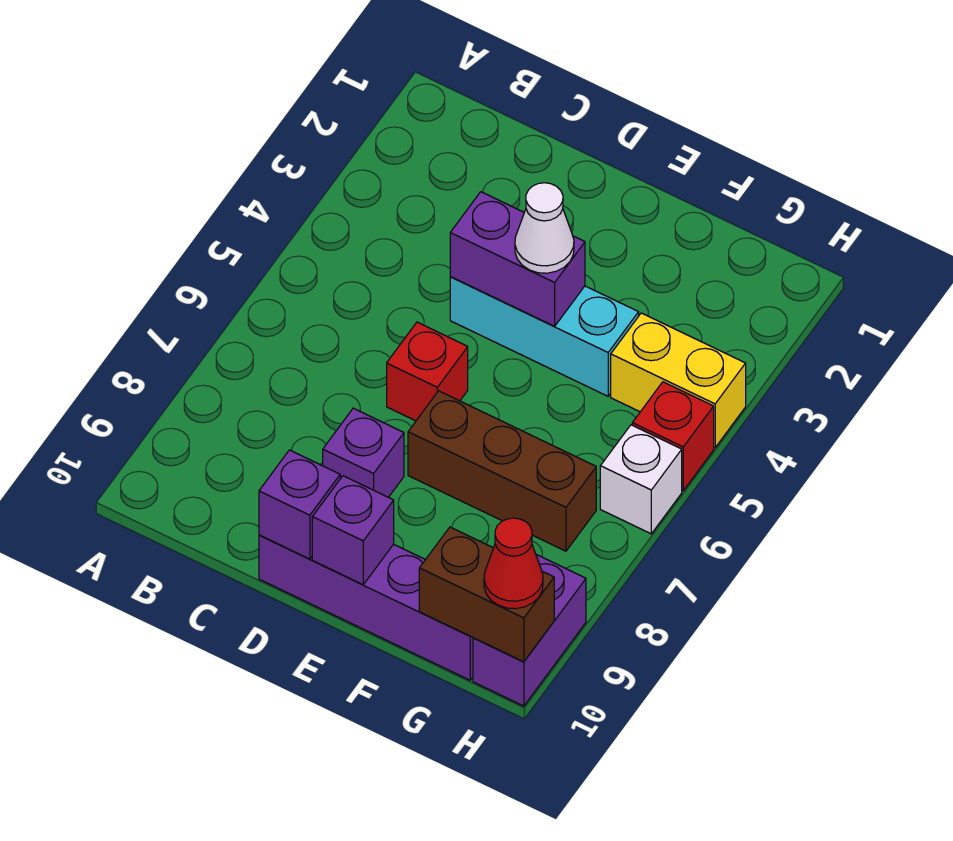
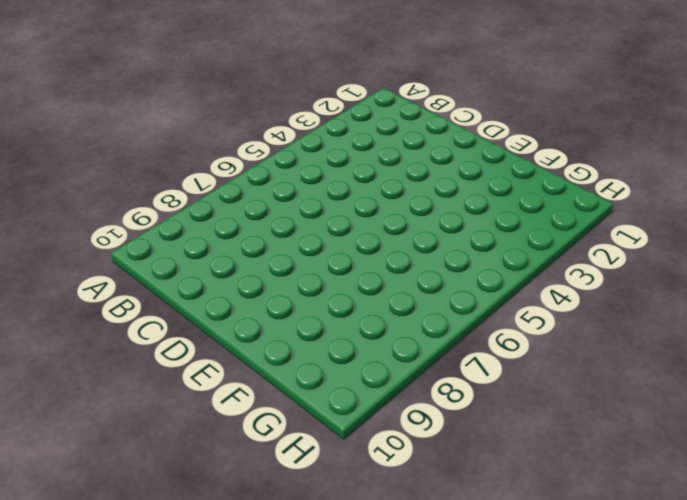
none -> cyan brick D4:F4 level 1
none -> red brick D6 level 1
none -> purple brick D8 level 1

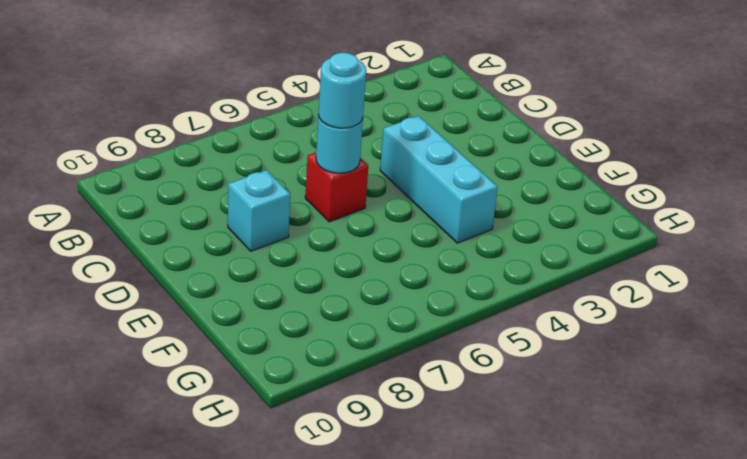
cyan round brick D6 level 2 -> none
cyan round brick D6 level 3 -> none
cyan brick D8 level 1 -> purple brick D8 level 1
none -> purple brick D10:G10 level 1
none -> brown brick E7:G7 level 1
none -> yellow brick G4:H4 level 1

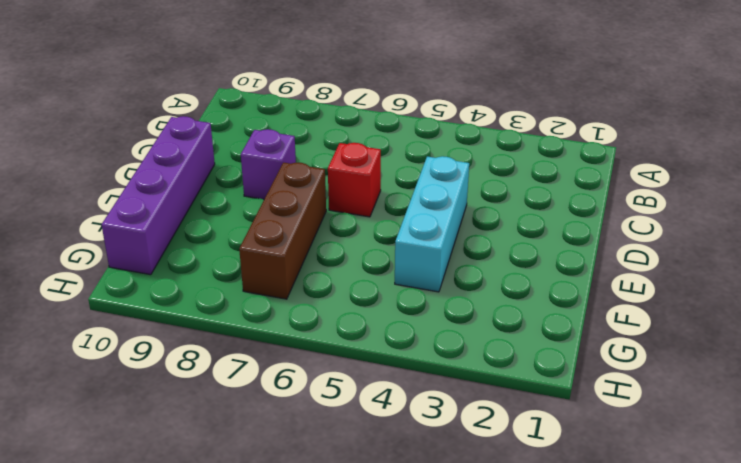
none -> yellow brick G4:H4 level 1
none -> red brick H5 level 1
none -> white brick H6 level 1

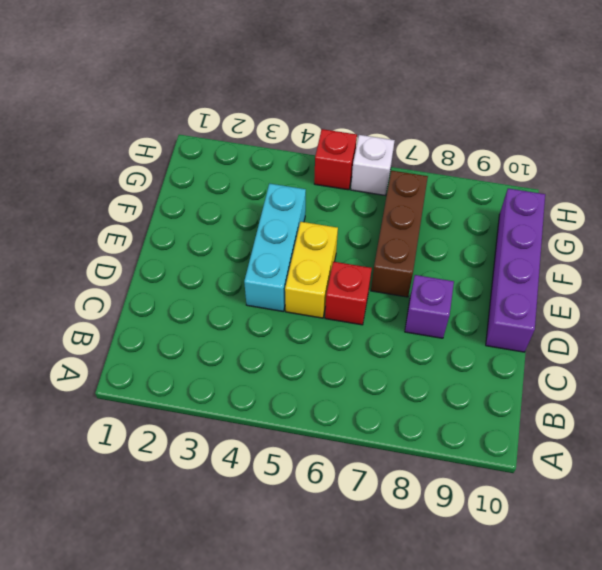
yellow brick D5:E5 level 1 -> yellow brick G4:H4 level 1
none -> purple brick H9:H10 level 1
none -> purple brick D4:E4 level 2
none -> purple brick D10 level 2

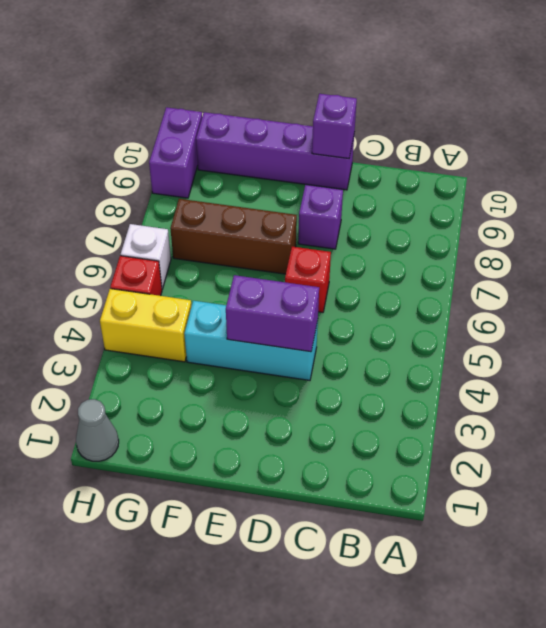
grey cone H1 level 1 -> none
none -> purple brick E10 level 2
none -> brown brick G10:H10 level 2
none -> white cone E4 level 3

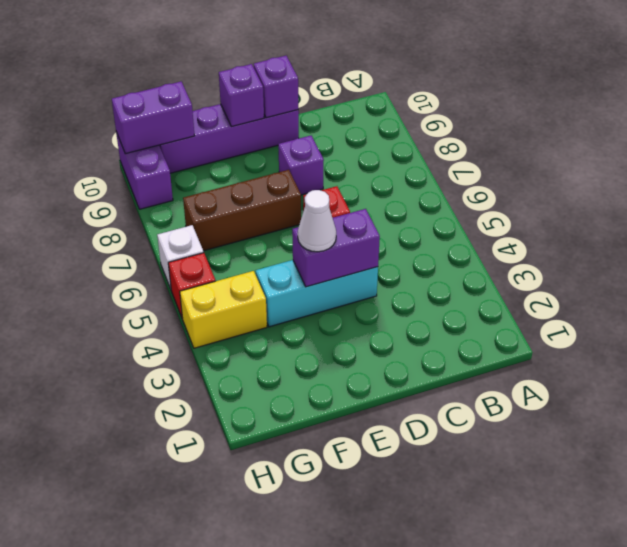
purple brick G10:H10 level 2 -> brown brick G10:H10 level 2
none -> red cone H10 level 3

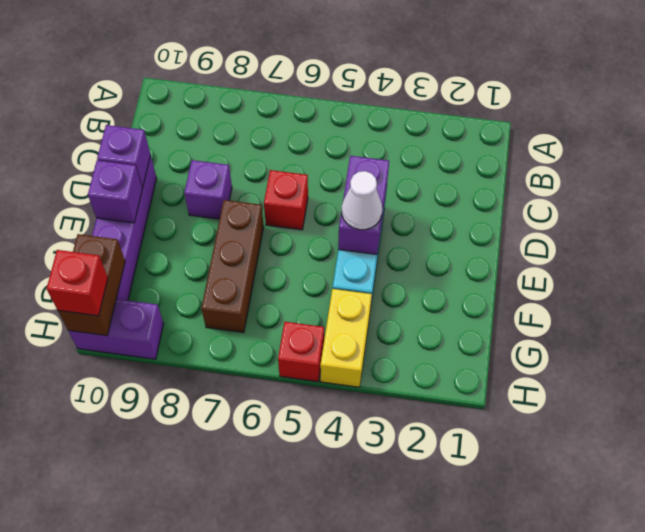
red brick H10 level 3 -> red cone H10 level 3
none -> white brick H6 level 1

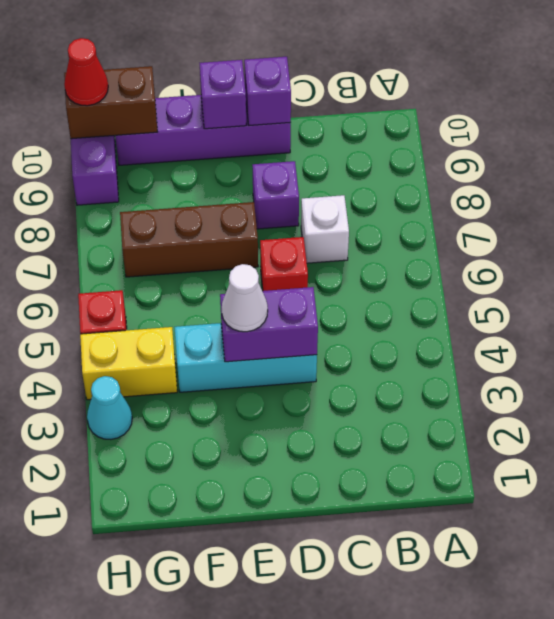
white brick C7 level 1 -> white brick H6 level 1
cyan cone H3 level 1 -> none

